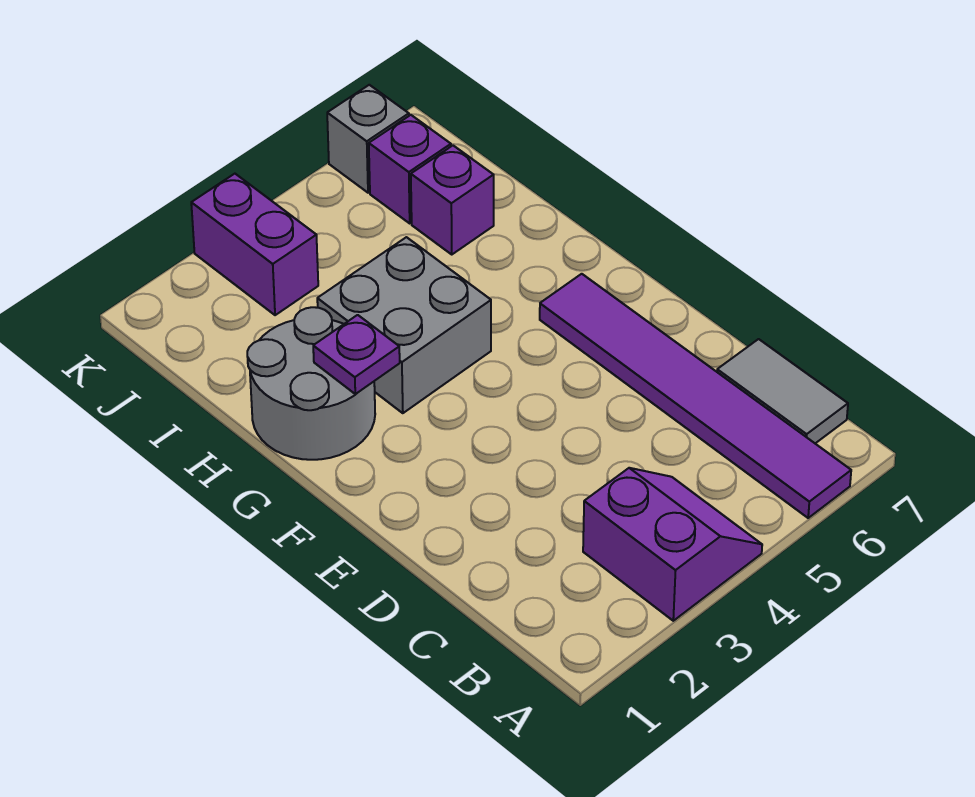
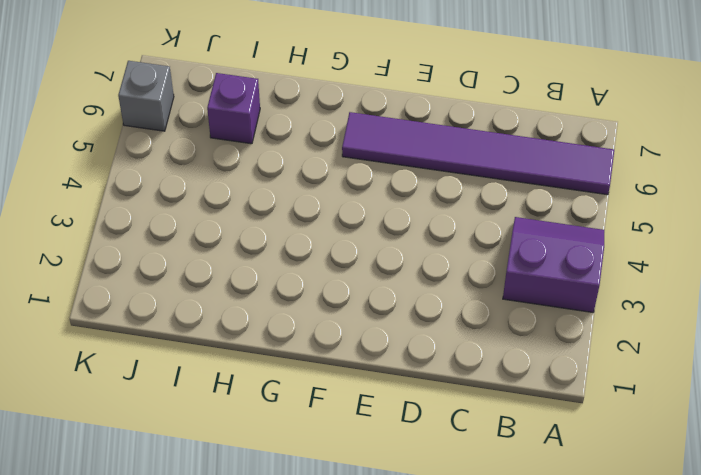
none -> grey tile B7:C7 level 1
none -> grey round brick G1:H2 level 1

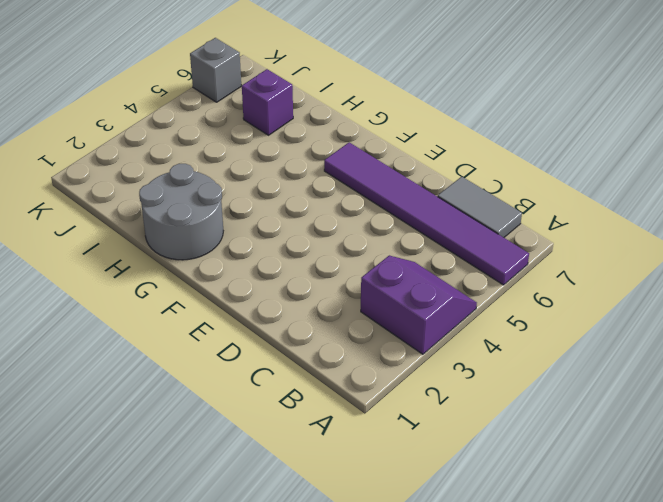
none -> grey brick G3:H4 level 1
none -> purple brick J3:K3 level 1

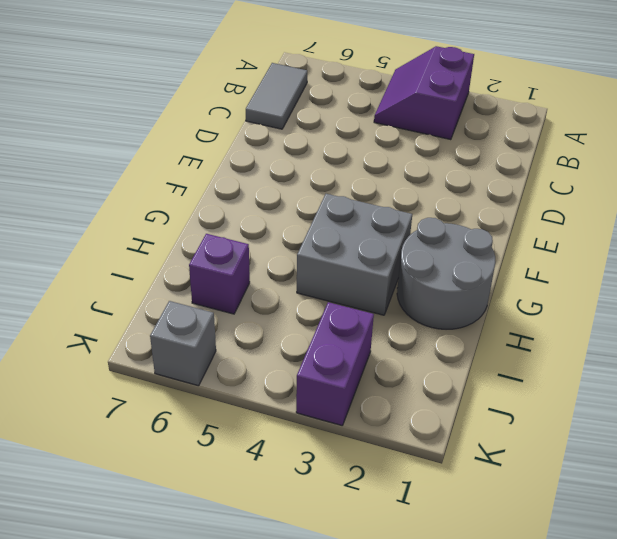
none -> purple tile A6:F6 level 1
none -> purple brick J6 level 1

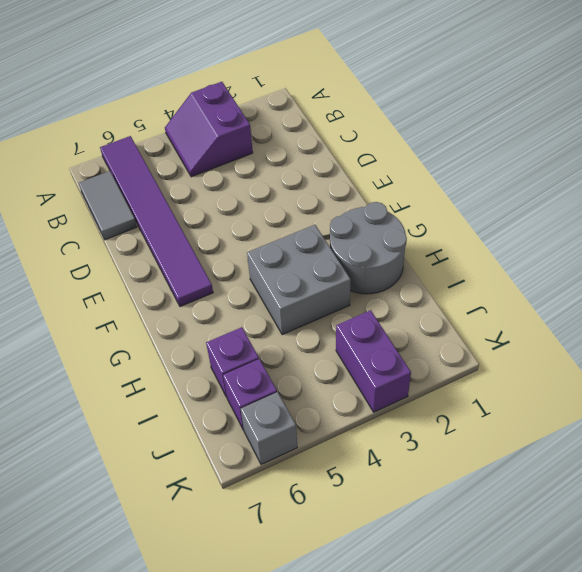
none -> purple plate G2 level 2

